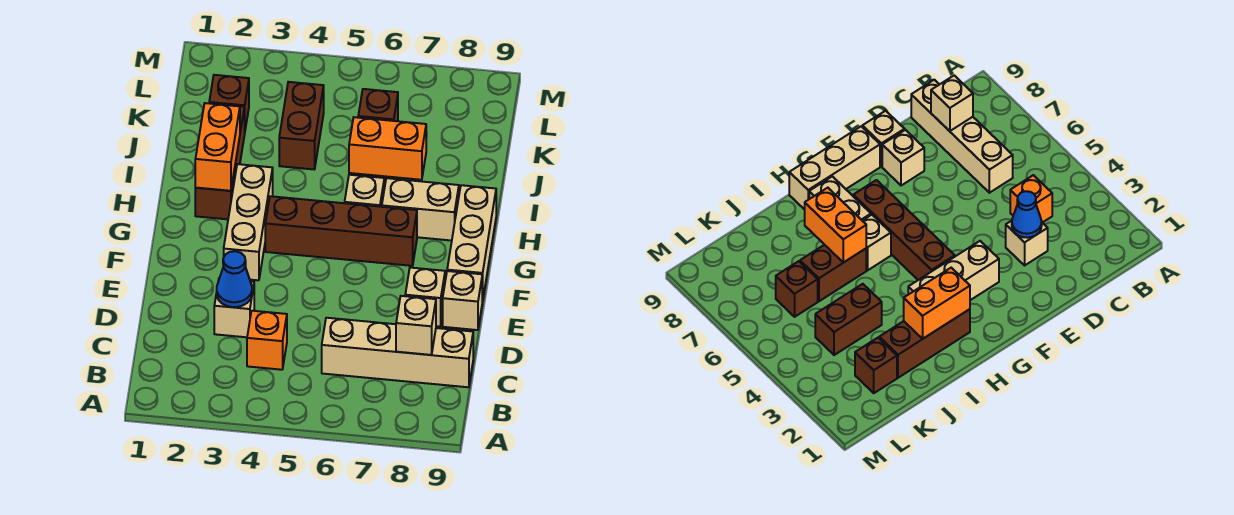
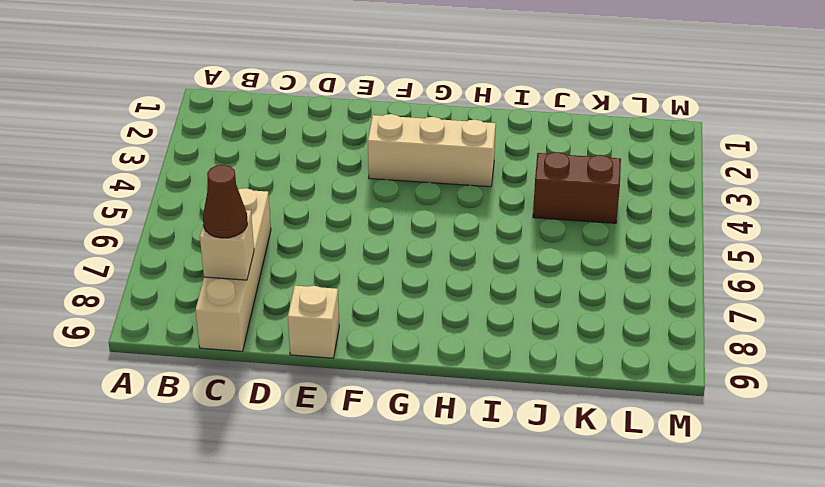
brown cone C8 level 3 -> none
none -> orange brick C4 level 1
none -> tan brick D3 level 1
none -> tan brick E8 level 1

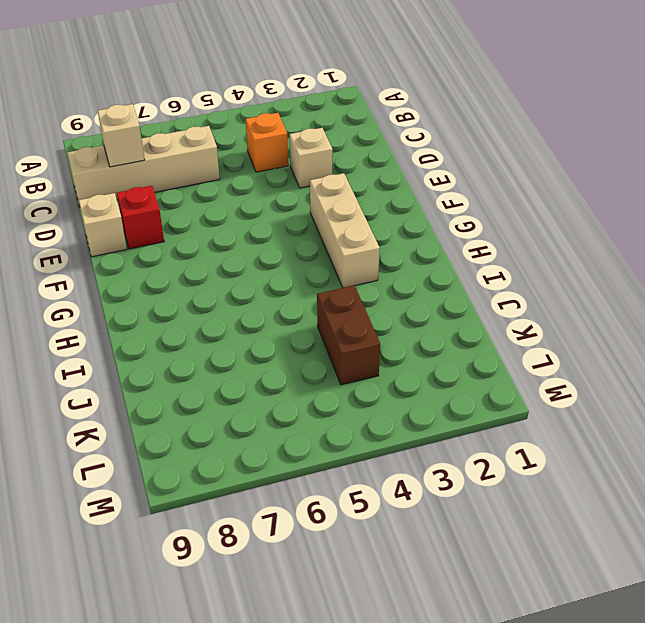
red brick E8 level 1 -> tan brick E8 level 1
none -> tan brick F9:H9 level 1
none -> brown brick G4:G7 level 1
none -> brown brick H2:J2 level 1

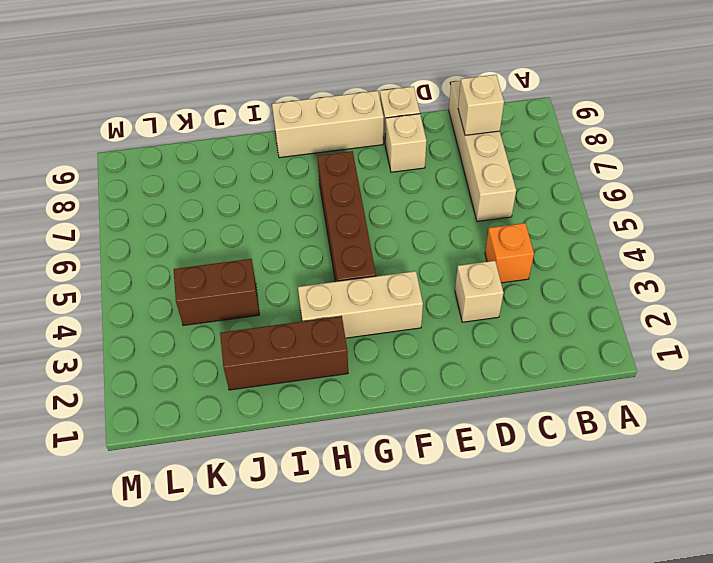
none -> tan brick H6 level 1
none -> tan brick H7:H8 level 1
none -> brown brick I6:J6 level 1

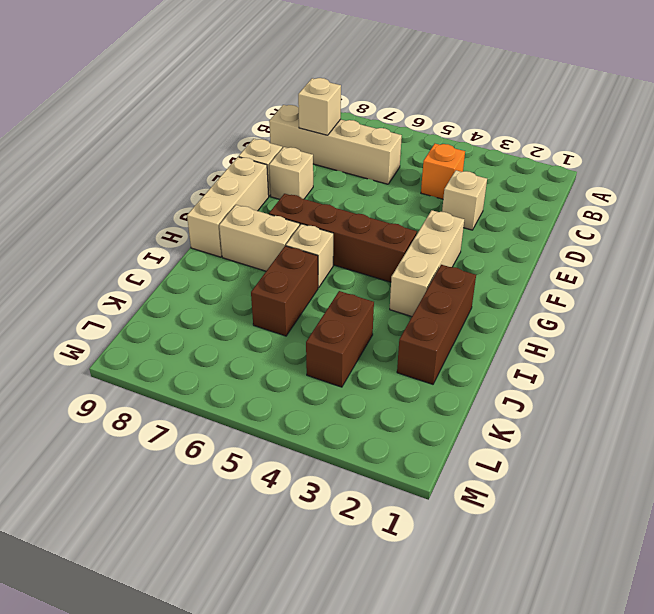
none -> brown brick K2 level 1
none -> brown brick K6 level 1
none -> blue cone D3 level 2

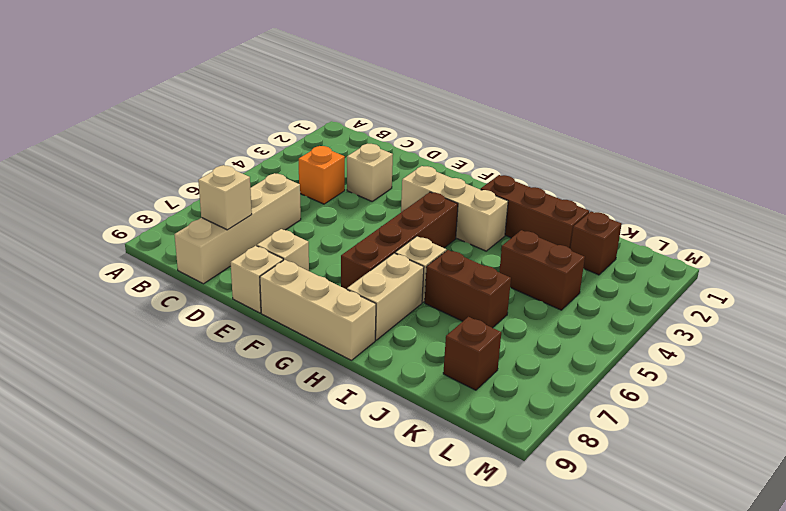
brown brick K8 level 1 -> brown brick K6 level 1
none -> blue cone D3 level 2
none -> orange brick H2:I2 level 2
none -> orange brick I6:I7 level 2

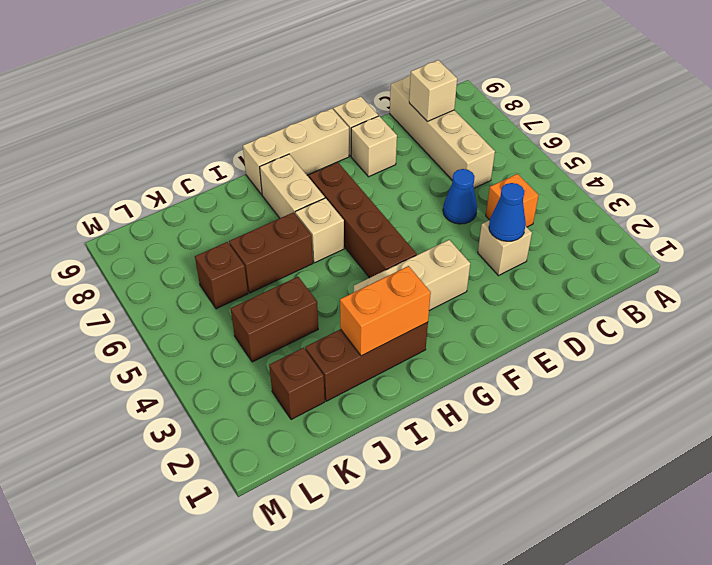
blue cone D5 level 1 -> none
none -> orange brick I6:I7 level 2

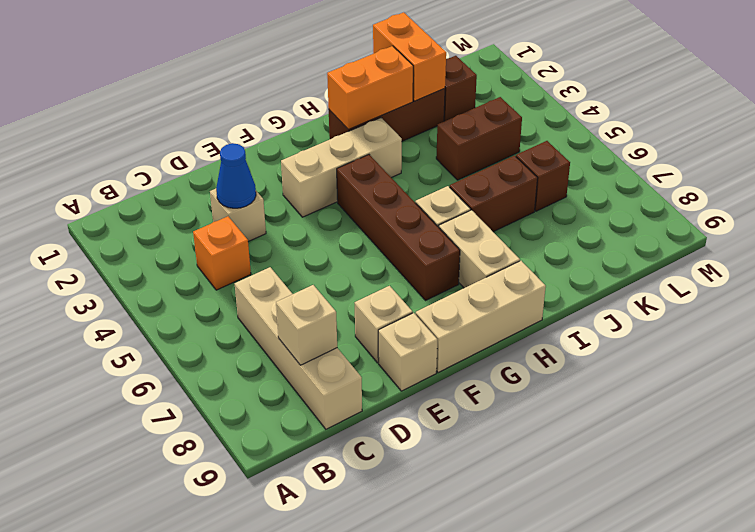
orange brick J1:J2 level 2 -> orange brick I6:I7 level 2

